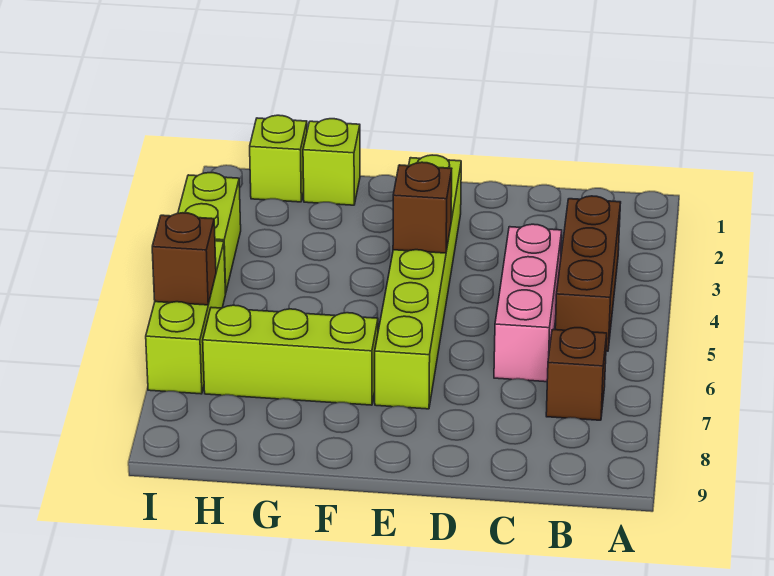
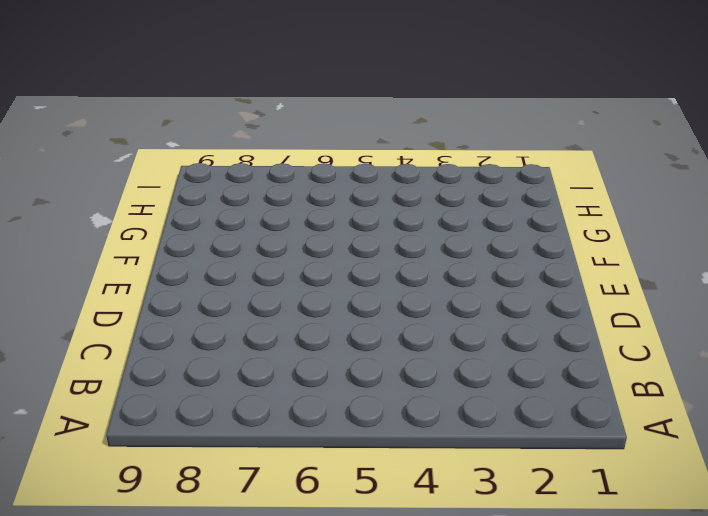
none -> brown brick B3:B5 level 1
none -> brown brick B7 level 1

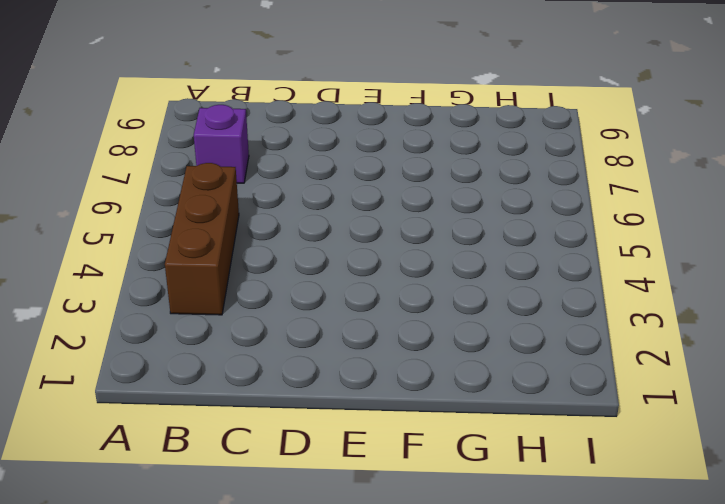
purple brick B7 level 1 -> brown brick B7 level 1
none -> pink brick C4:C6 level 1
none -> lime brick E2:E7 level 1

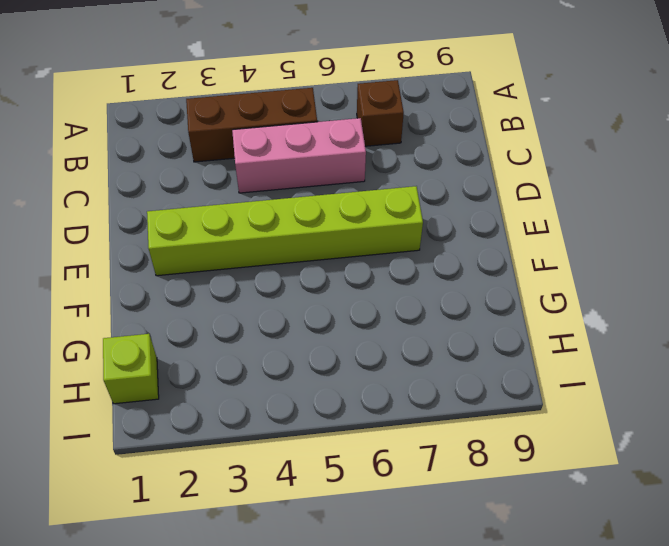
none -> lime brick F7:H7 level 1
none -> lime brick G1 level 1

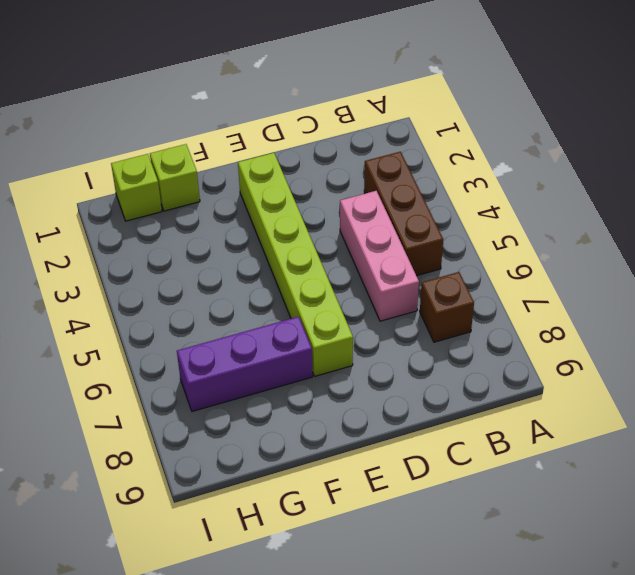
purple brick F7:H7 level 1 -> lime brick F7:H7 level 1
none -> lime brick I3:I4 level 1
none -> lime brick I5:I7 level 1

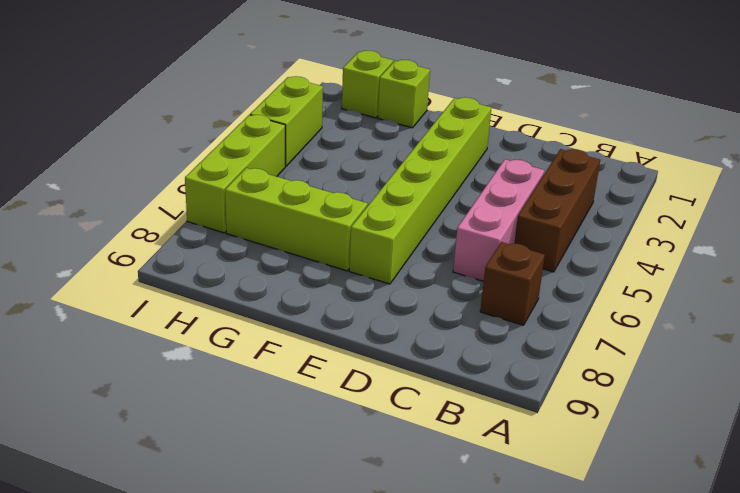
none -> brown brick E4 level 2
none -> brown brick I6 level 2

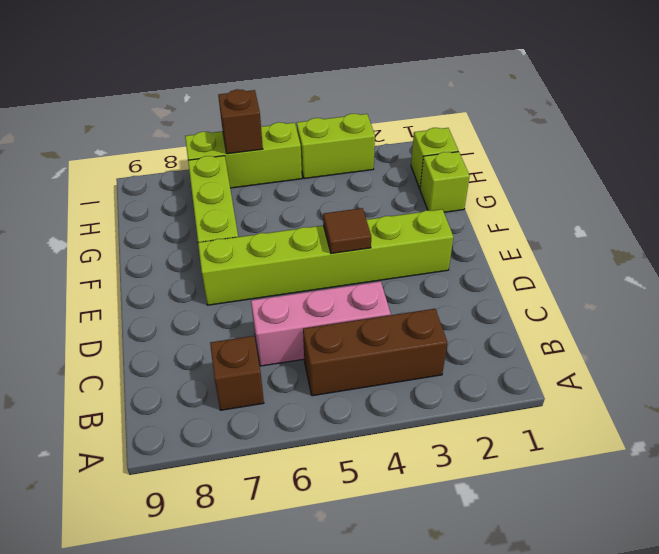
brown tile E4 level 2 -> brown brick E4 level 2

